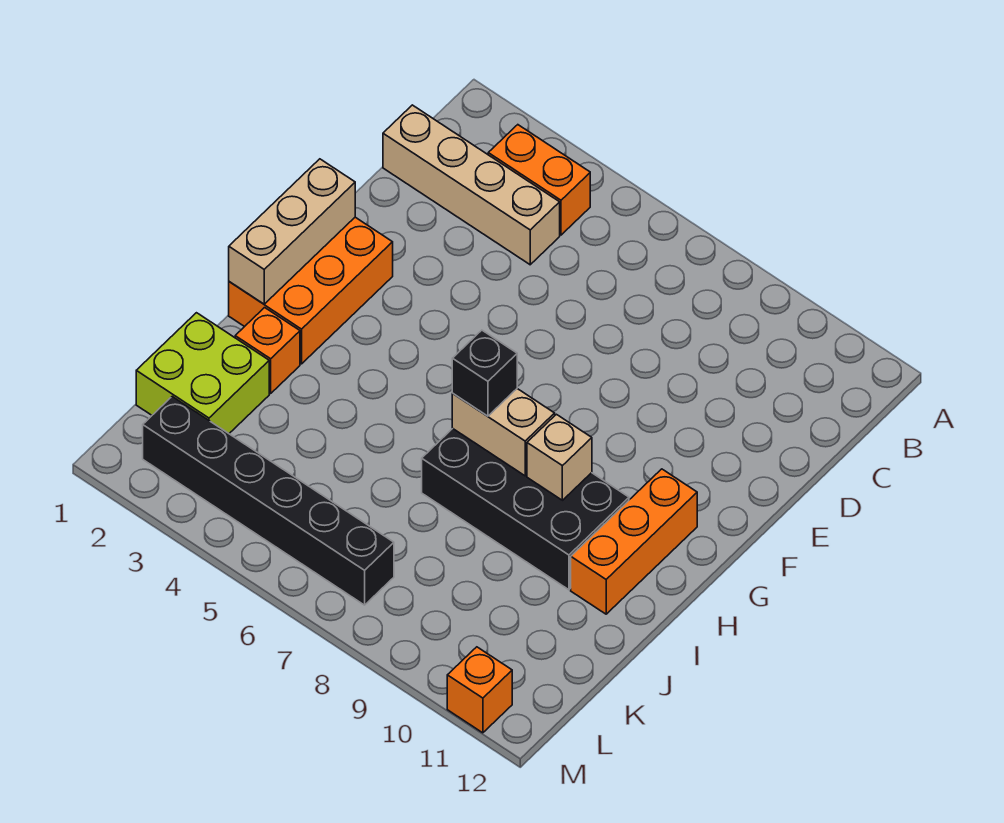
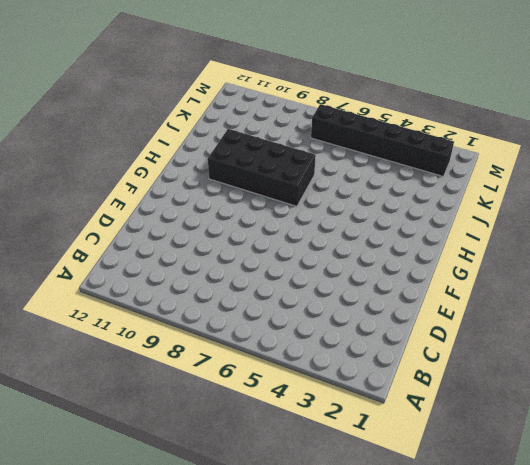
none -> orange brick B3:B4 level 1
none -> tan brick C1:C4 level 1
none -> orange brick F1:H2 level 1

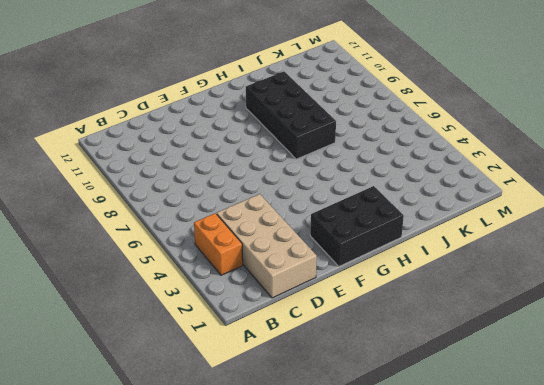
tan brick C1:D4 level 1 -> tan brick C1:C4 level 1
black brick F1:H2 level 1 -> orange brick F1:H2 level 1
none -> orange brick G11:I11 level 1
none -> orange brick I2 level 1
none -> lime brick J1:K2 level 1

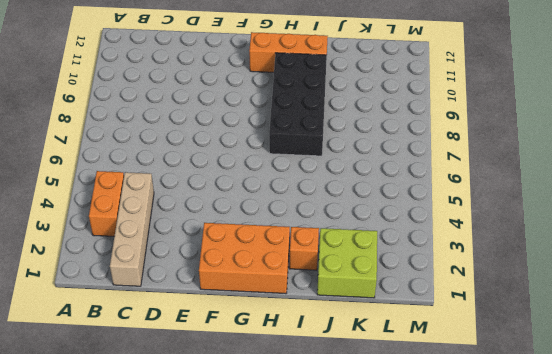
none -> black brick L2:L7 level 1
none -> orange brick M11 level 1
none -> tan brick F1:H1 level 2

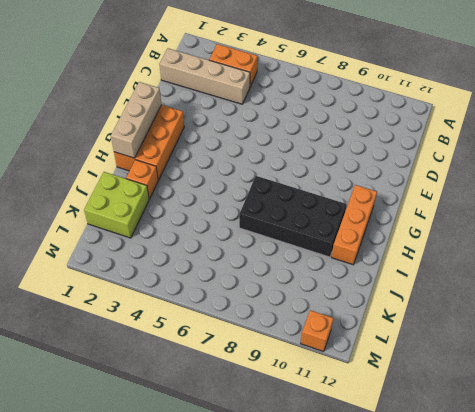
none -> black brick L2:L7 level 1
none -> tan brick H7:H8 level 2
none -> tan brick H9 level 2

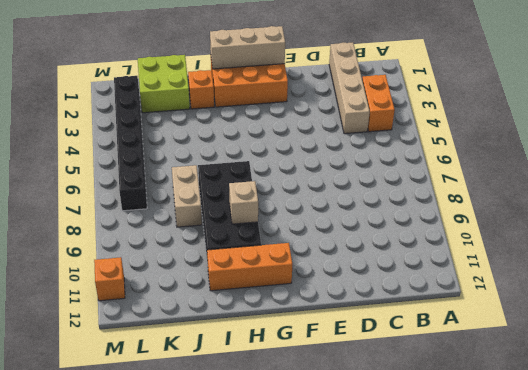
tan brick J7:J8 level 1 -> tan brick H7:H8 level 2
none -> black brick H7 level 3

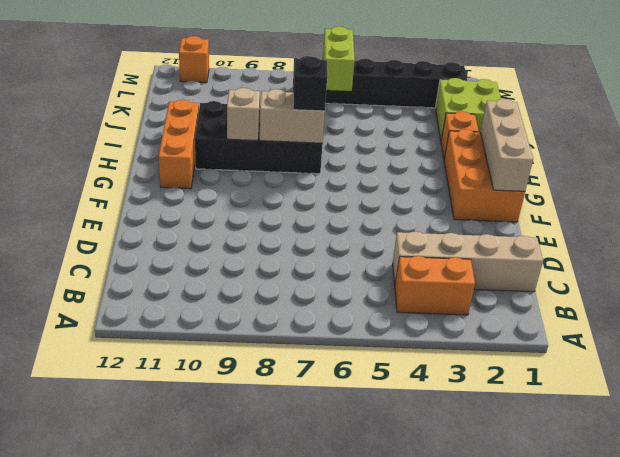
lime brick K6:L6 level 2 -> none

